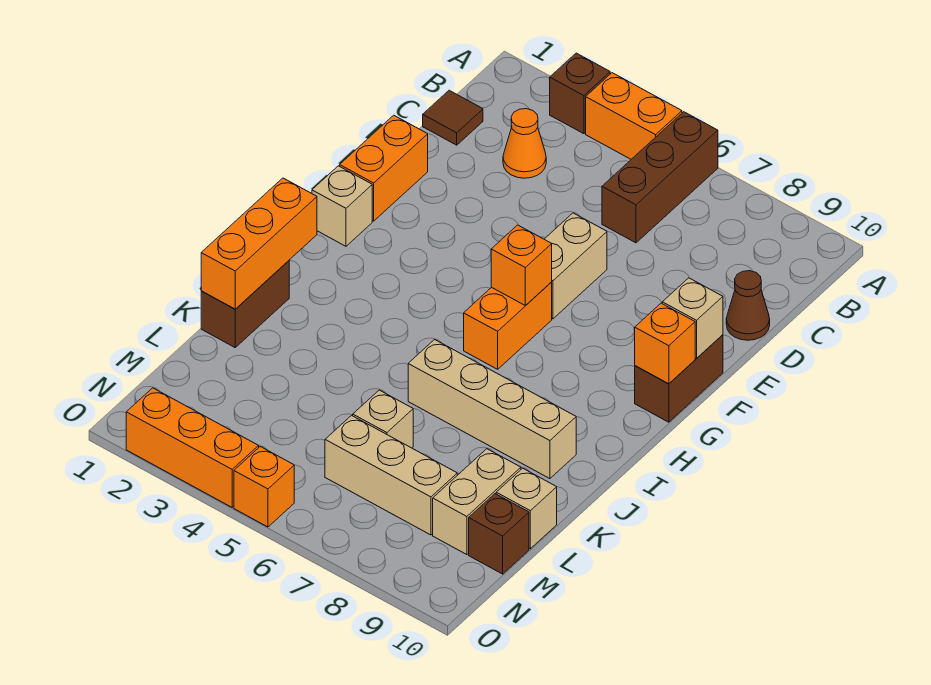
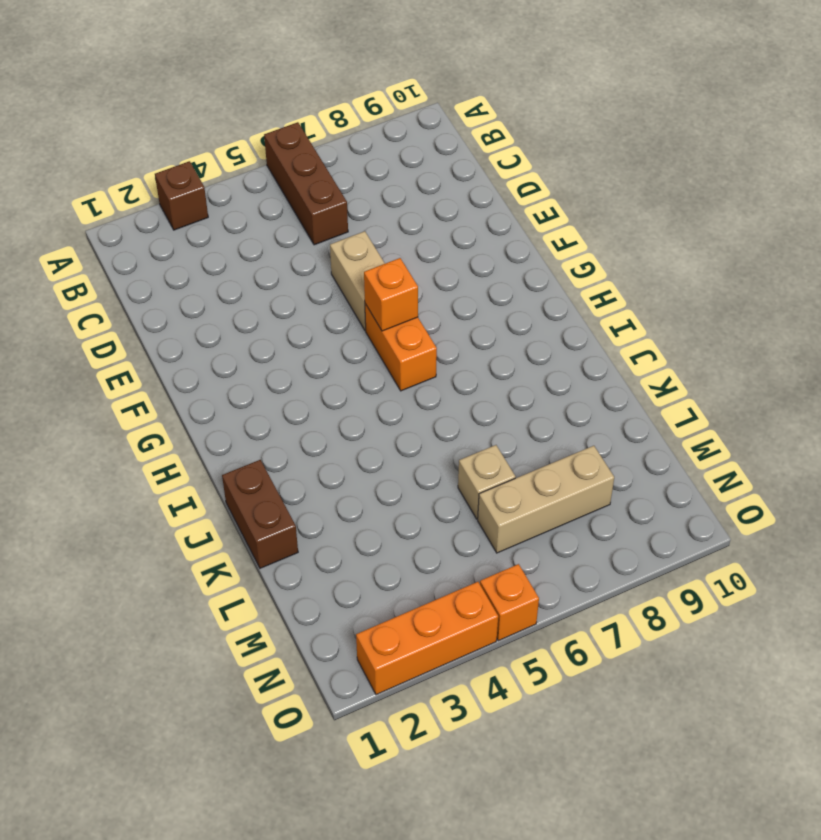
none -> orange brick A4:A5 level 1
none -> brown tile C1 level 1
none -> orange cone C3 level 1

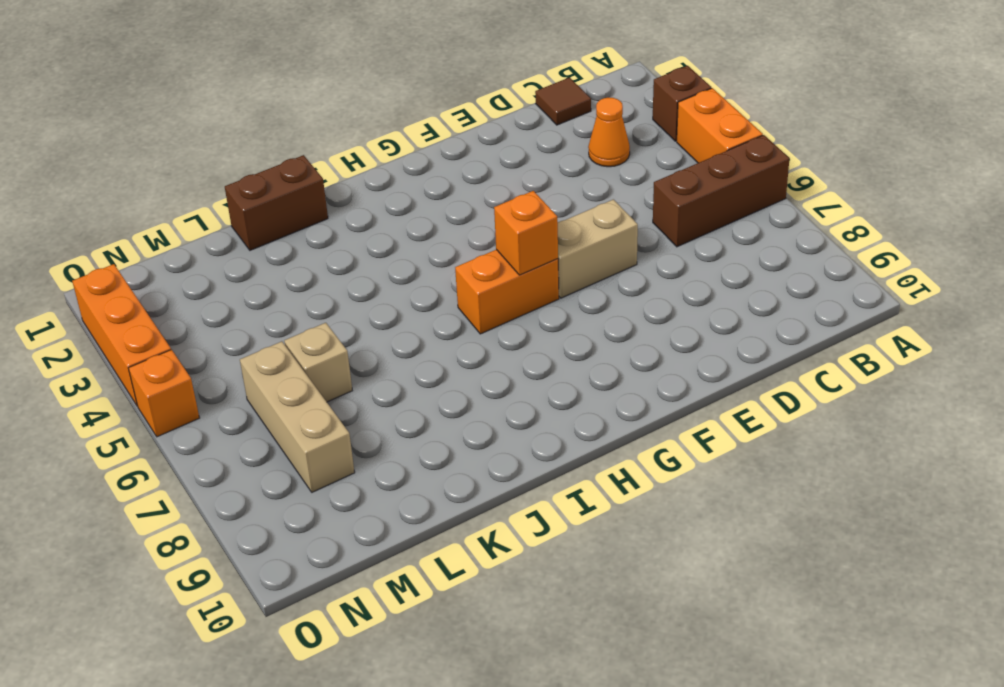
none -> brown cone D10 level 1
none -> orange brick E1:F1 level 1
none -> brown brick F10:G10 level 1

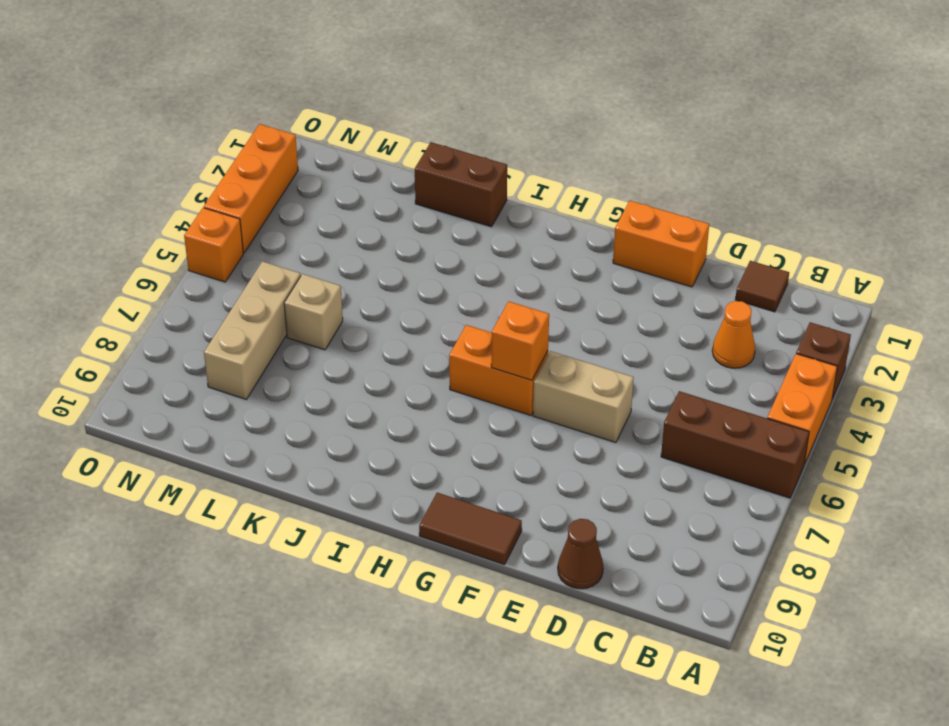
brown tile F10:G10 level 1 -> brown brick F10:G10 level 1
none -> tan brick G1 level 1
none -> tan brick J6:J9 level 1
none -> tan brick L9:M9 level 1

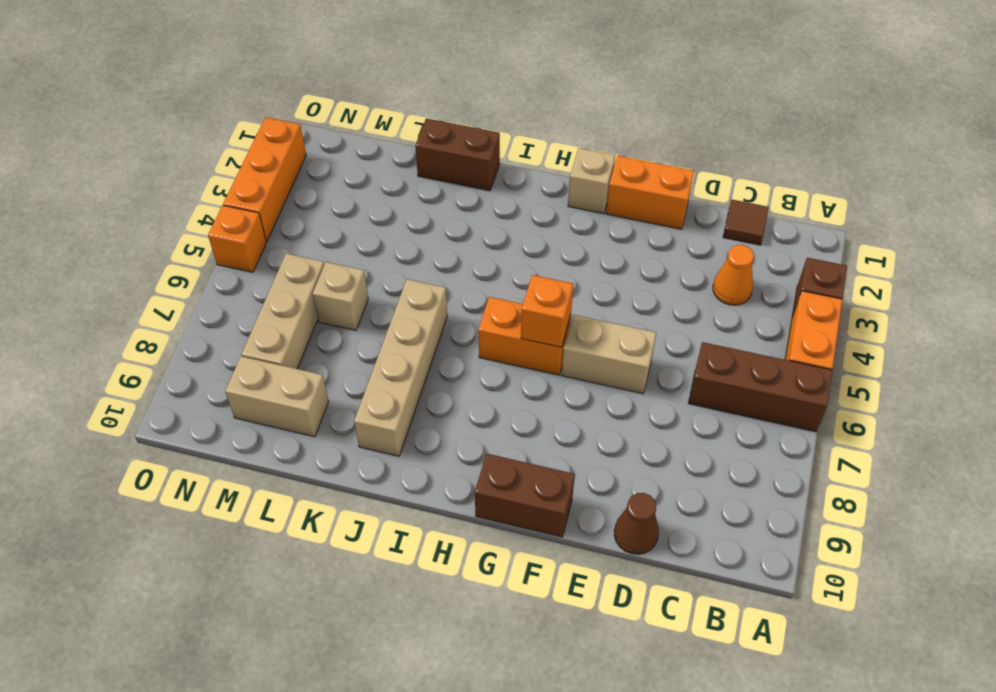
none -> tan brick L10 level 1
none -> brown brick M10 level 1
none -> tan brick F10 level 2

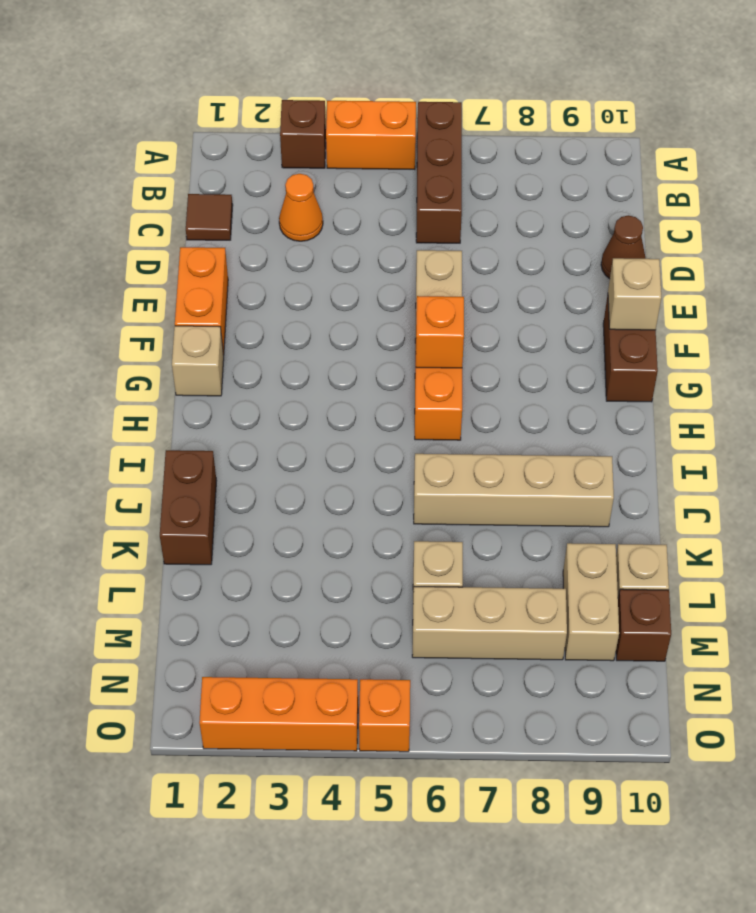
none -> orange brick G10 level 2
none -> orange brick I1:K1 level 2

